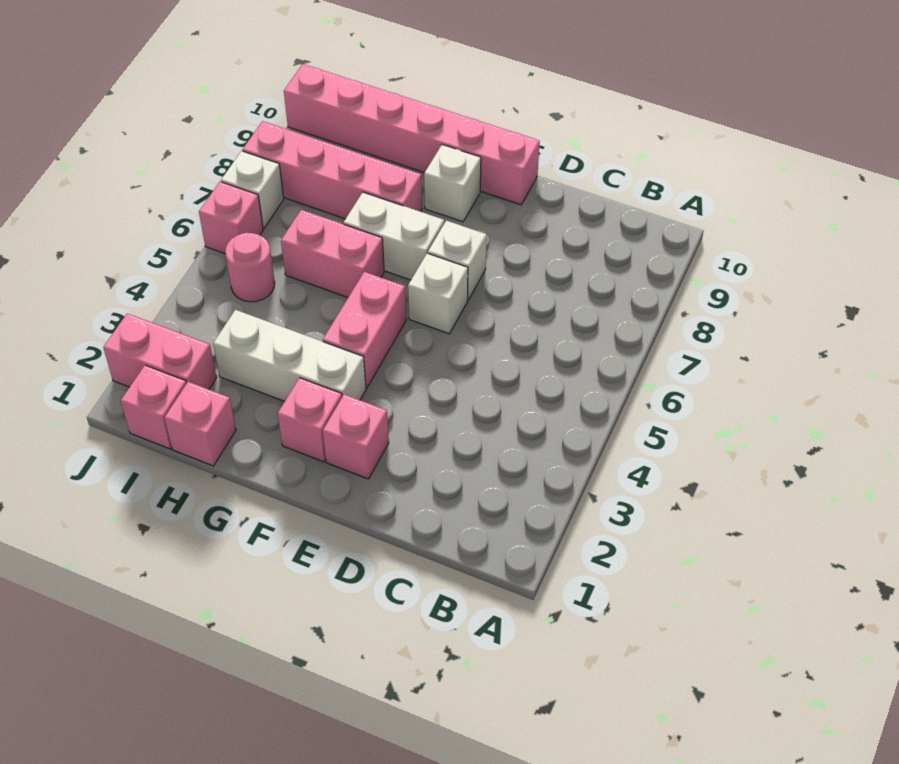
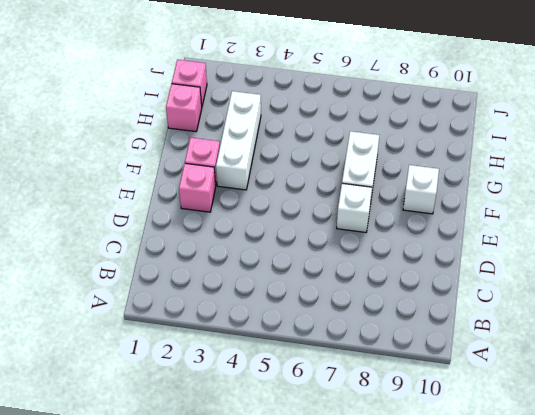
none -> white brick E6 level 1
none -> pink brick E10:J10 level 1
none -> pink brick F4:F5 level 1

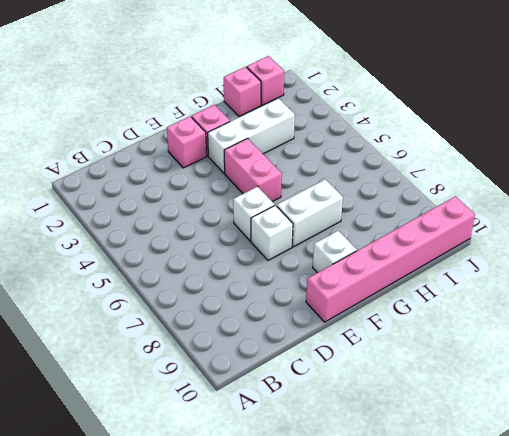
none -> pink brick G6:H6 level 1
none -> pink brick G8:J8 level 1
none -> pink brick I2:J2 level 1

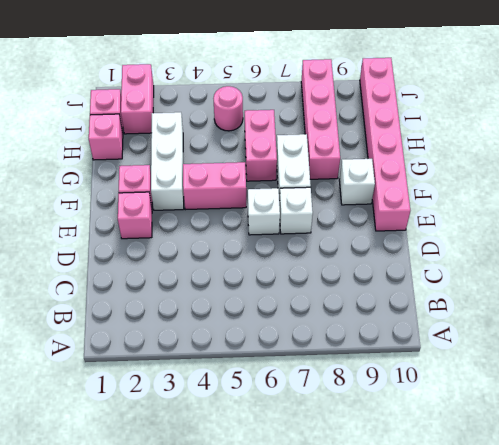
none -> pink brick J6 level 1
none -> white brick J7 level 1

